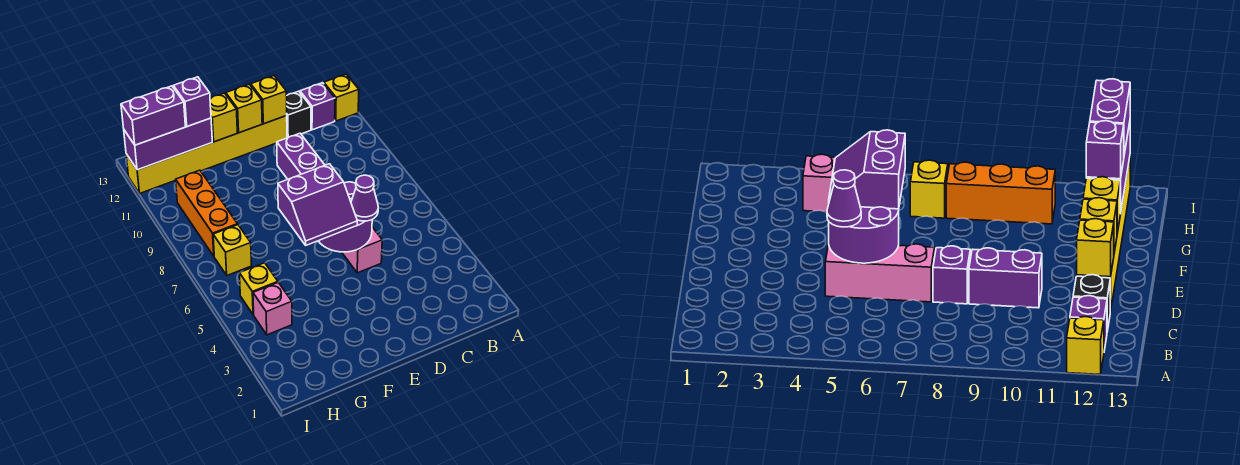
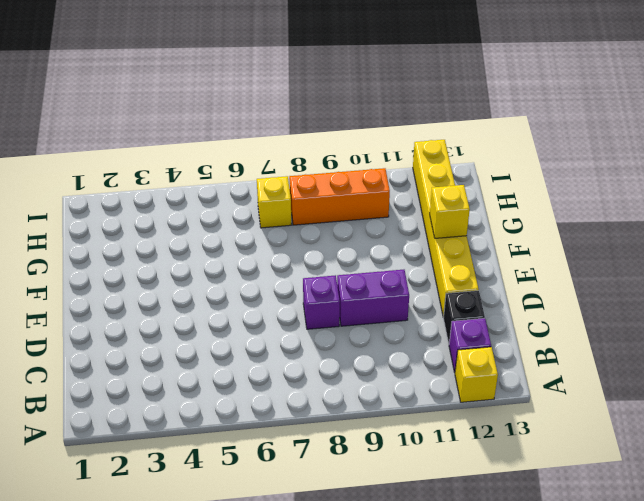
none -> pink brick D5:D7 level 1
none -> pink brick H4 level 1
none -> yellow brick H5 level 1

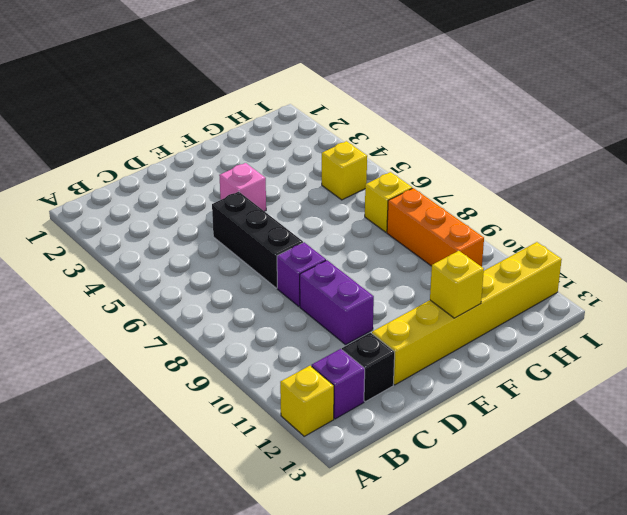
black brick D5:D7 level 1 -> pink brick D5:D7 level 1
pink brick E4 level 1 -> pink brick H4 level 1
none -> purple round brick D5:E6 level 2
none -> yellow brick D12 level 2
none -> yellow brick E12 level 2

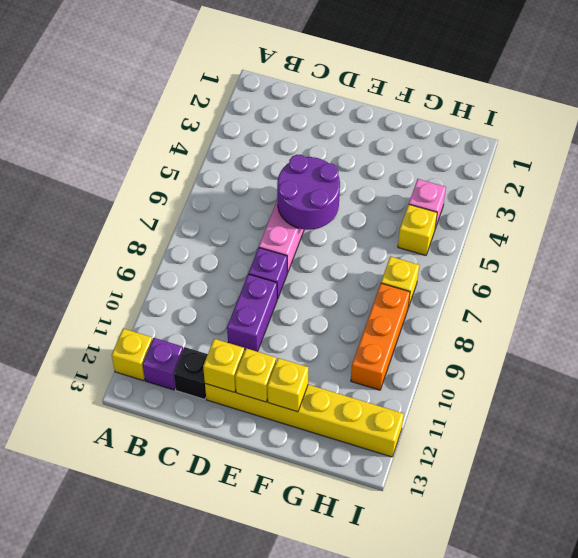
none -> purple brick G12:I12 level 2
none -> purple cone D5 level 3
none -> purple slope E5:F6 level 3 top 6

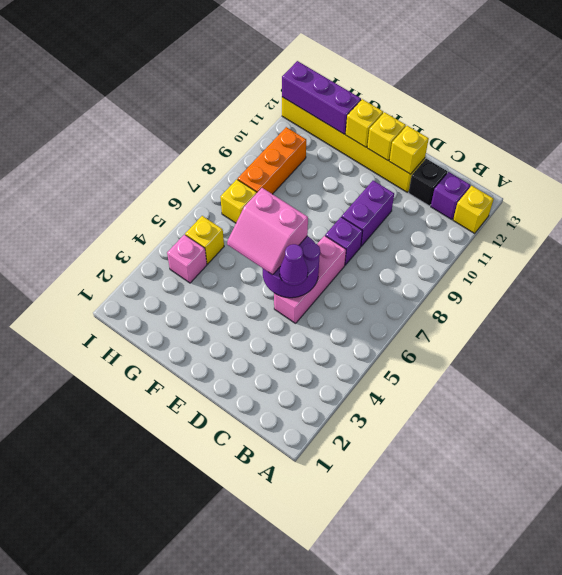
pink slope E5:F6 level 3 top 6 -> purple slope E5:F6 level 3 top 6
none -> purple brick G12 level 3
none -> purple brick H12:I12 level 3

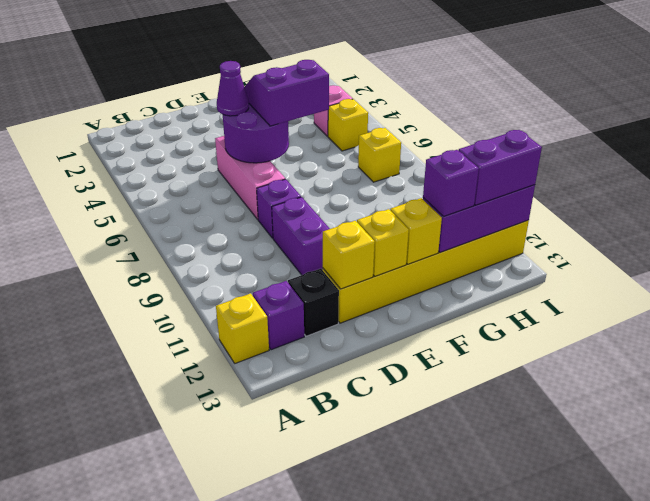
none -> orange brick H8:H10 level 1

